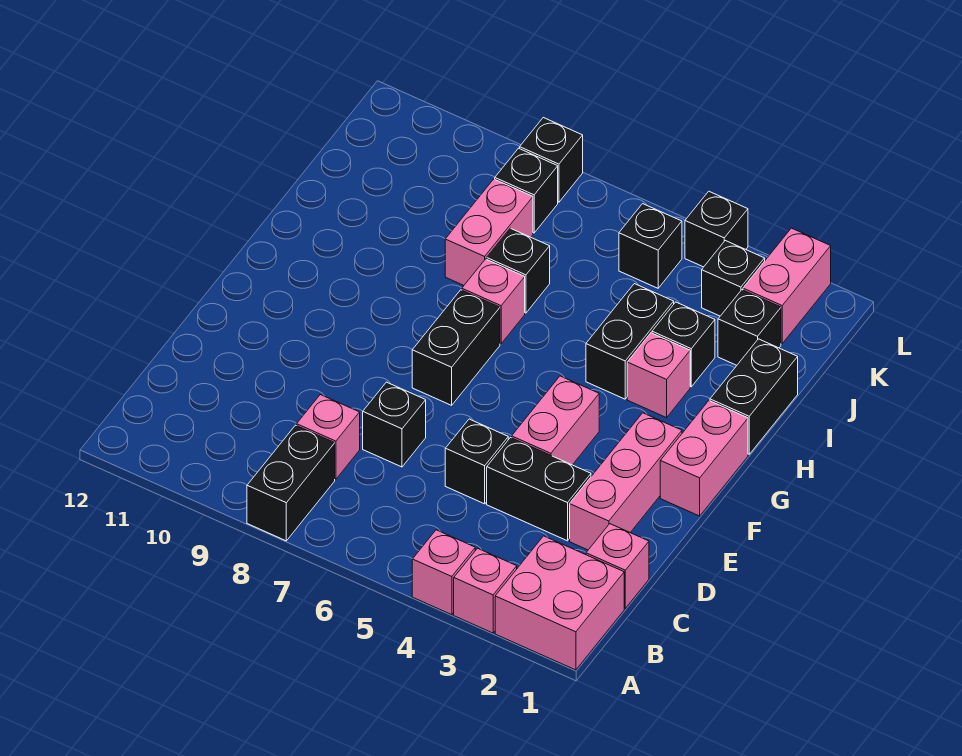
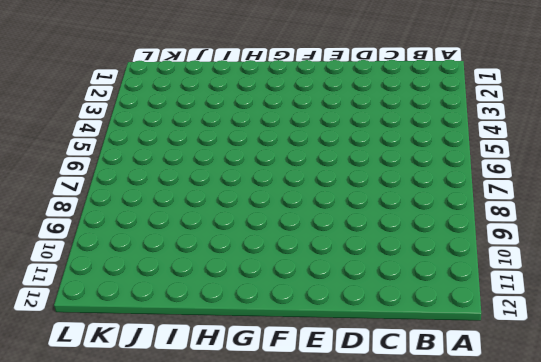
none -> pink brick A1:B2 level 1
none -> pink brick A3 level 1
none -> pink brick A4 level 1

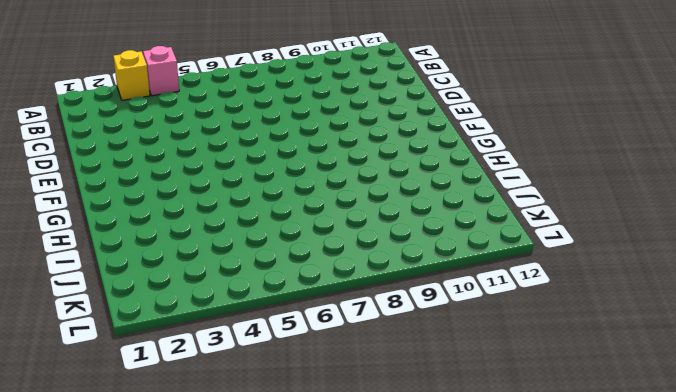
yellow brick A3 level 1 -> pink brick A3 level 1
none -> pink brick A1:B2 level 1
none -> black brick A8:B8 level 1
none -> pink brick C1 level 1

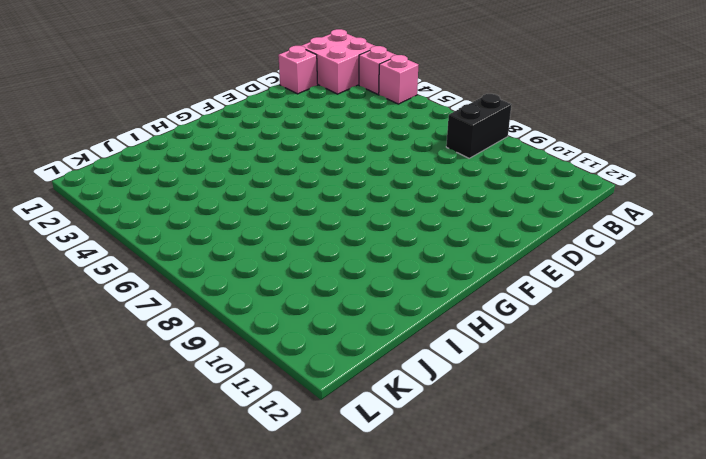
none -> pink brick C8 level 1
none -> pink brick D2:F2 level 1
none -> black brick D3:D4 level 1

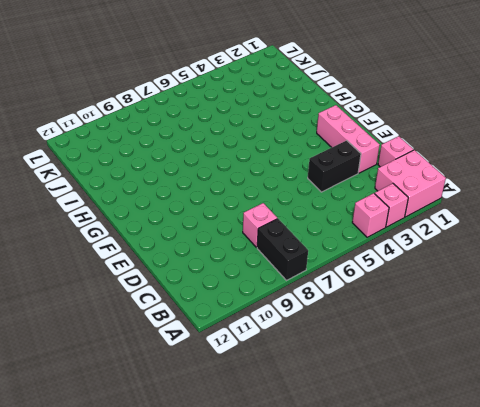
none -> black brick D5 level 1
none -> black brick D7 level 1
none -> pink brick E4:F4 level 1

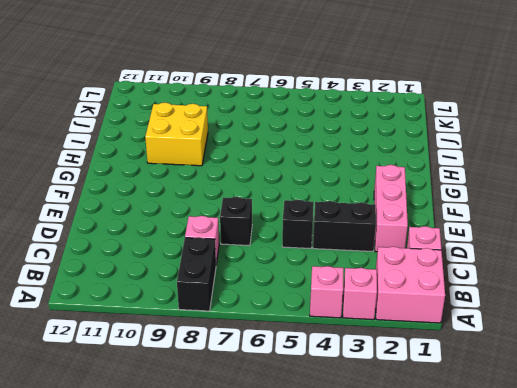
yellow brick H9:I10 level 1 -> none
none -> pink brick E4:F4 level 1
none -> pink brick F1:G1 level 1
none -> black brick F7:G7 level 1

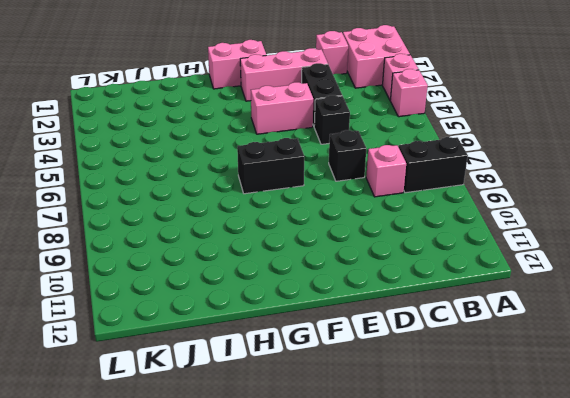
none -> black brick H1:I1 level 1
none -> pink brick H3 level 1
none -> black brick H4:I4 level 1

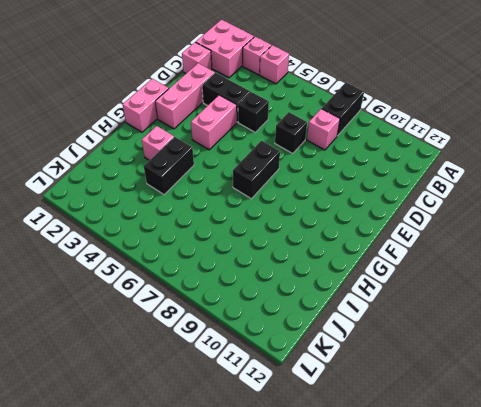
none -> black brick H1:I1 level 1
none -> pink brick H7 level 1
none -> black brick I3 level 1

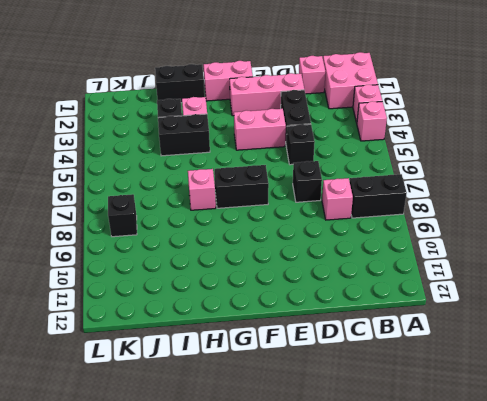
none -> black brick I7 level 1
none -> pink brick I8:J8 level 1
none -> black brick J2 level 1

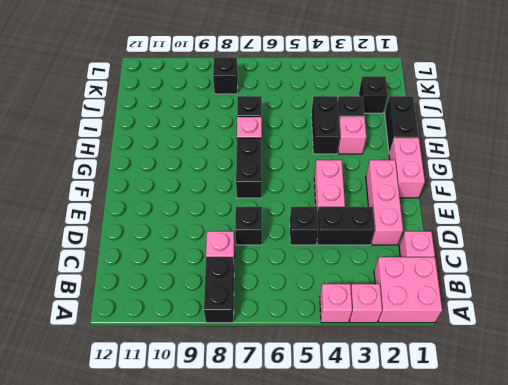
none -> pink brick I8:J8 level 1
none -> pink brick K2:L2 level 1
none -> black brick K3 level 1

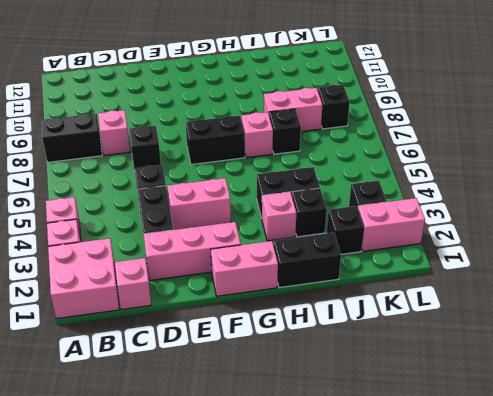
none -> black brick K5 level 1
none -> black brick L4 level 1
none -> black brick L8 level 1

